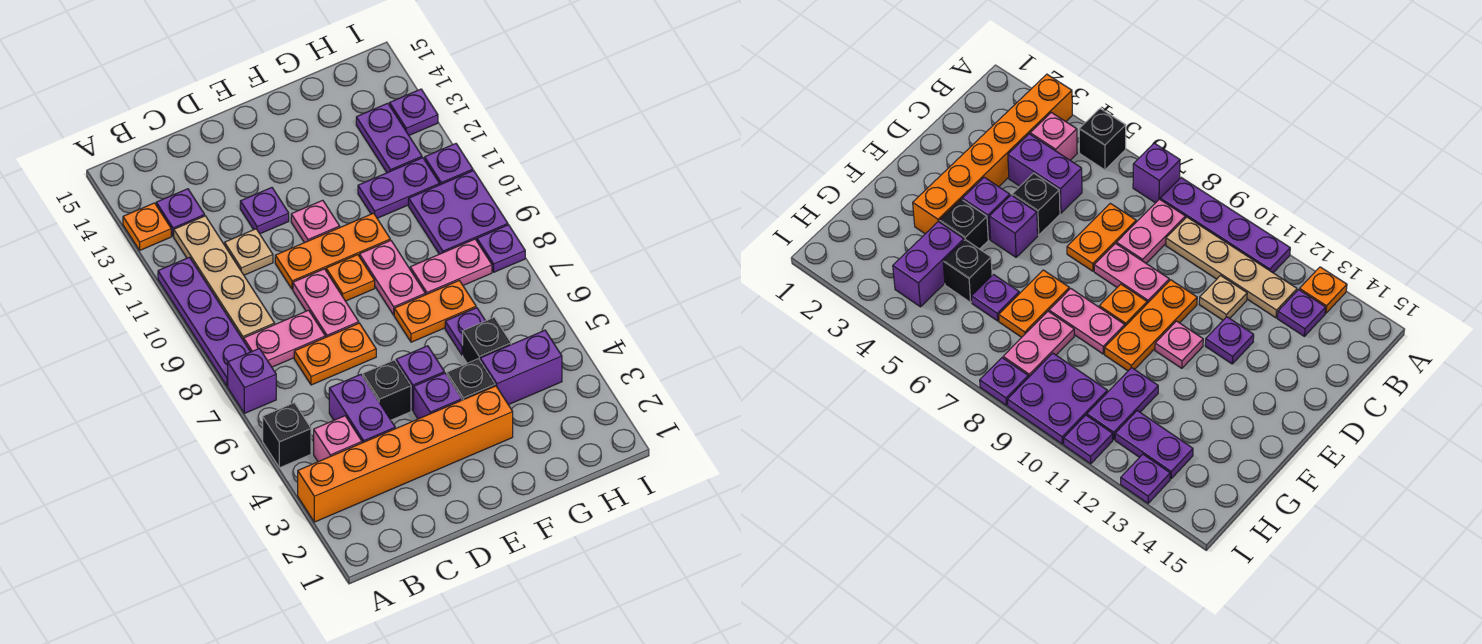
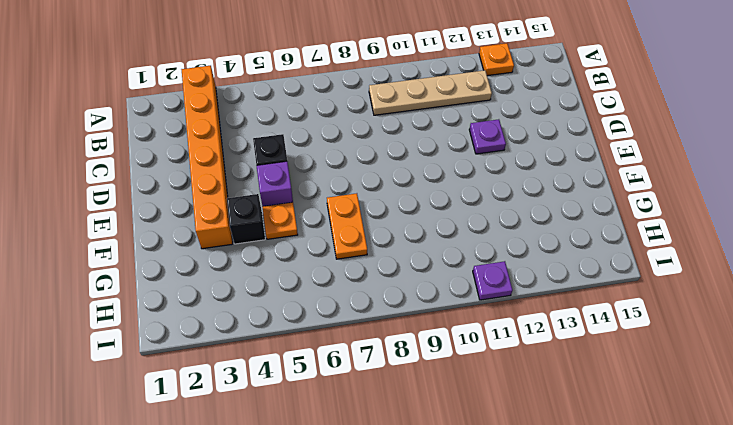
orange plate F5 level 1 -> orange plate E9 level 1
none -> black brick A5 level 1
none -> purple brick A7 level 1
none -> purple plate A8:A11 level 1
none -> pink brick B4 level 1

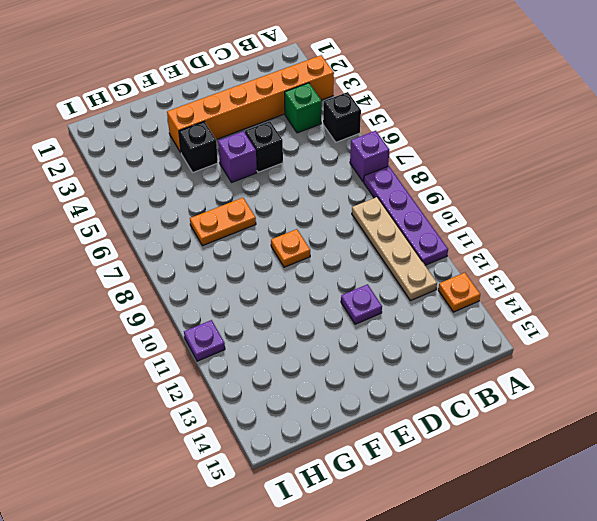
green brick B4 level 1 -> pink brick B4 level 1
none -> pink plate B8:C8 level 1
none -> purple plate B13 level 1
none -> purple brick C4:C5 level 1
none -> orange plate C7:D7 level 1

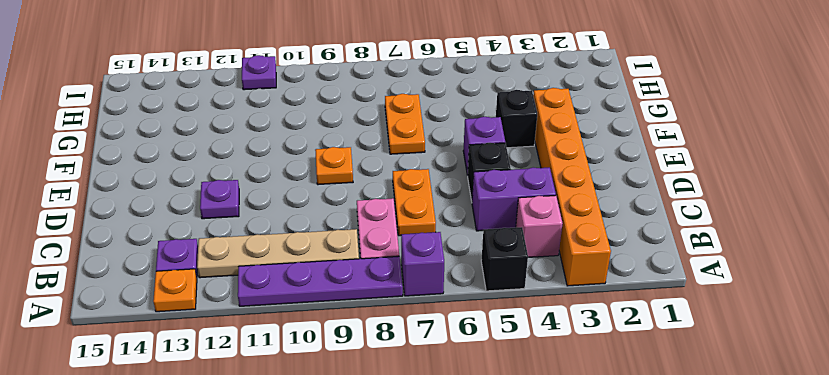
none -> tan plate C11 level 1
none -> pink plate D8:D9 level 1
none -> orange plate D10:F10 level 1
none -> purple brick E4 level 1

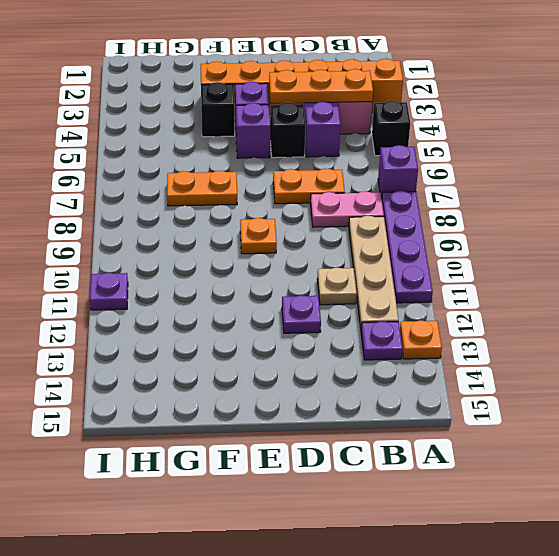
orange plate B4:D4 level 2 -> orange plate D10:F10 level 1
none -> pink plate D8:D9 level 1
none -> pink plate E11 level 1
none -> pink plate F8:F9 level 1
none -> purple brick G4:H4 level 1

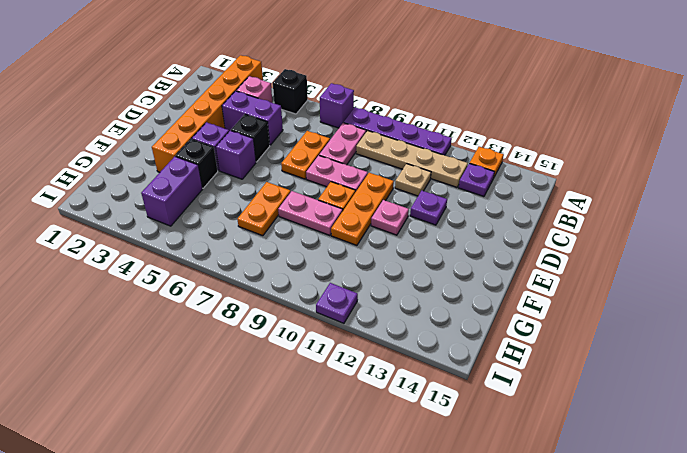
none -> black brick G5 level 1
none -> purple plate G6 level 1
none -> pink plate G8:H8 level 1
none -> purple plate G11:H11 level 1

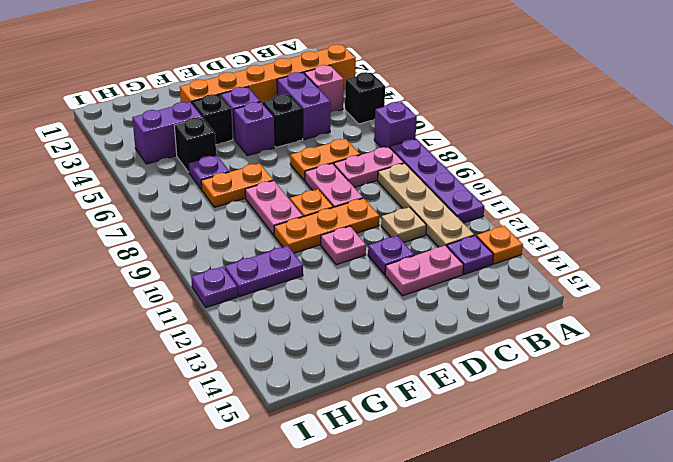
pink plate C13:D13 level 1 -> pink plate G8:H8 level 1
none -> purple plate H9:I10 level 1
none -> purple plate H12:H13 level 1
none -> purple plate I8 level 1
none -> purple plate I13 level 1

